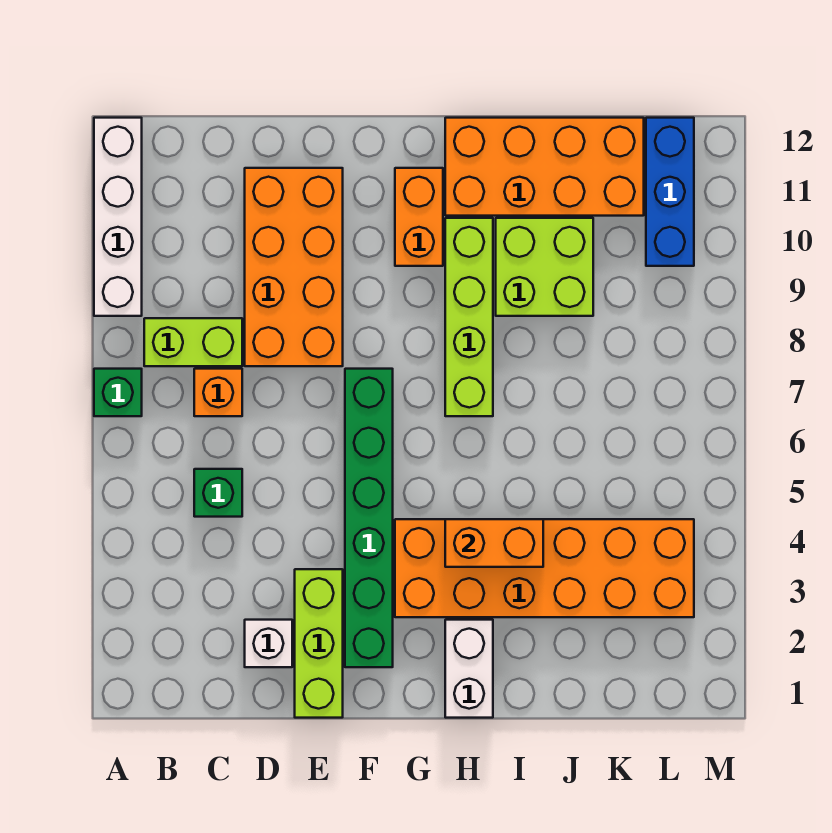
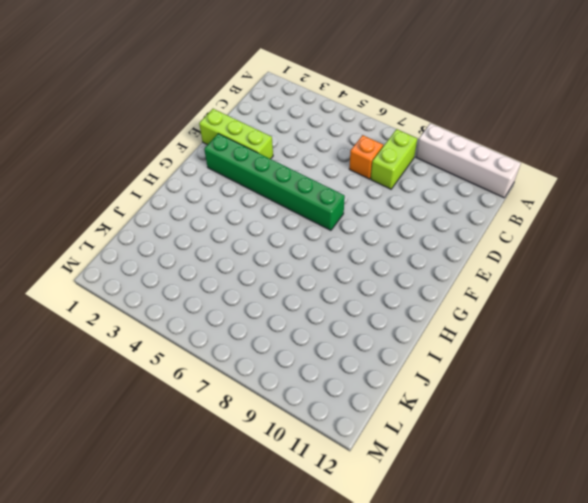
none -> green brick A7 level 1
none -> green brick C5 level 1
none -> white brick D2 level 1

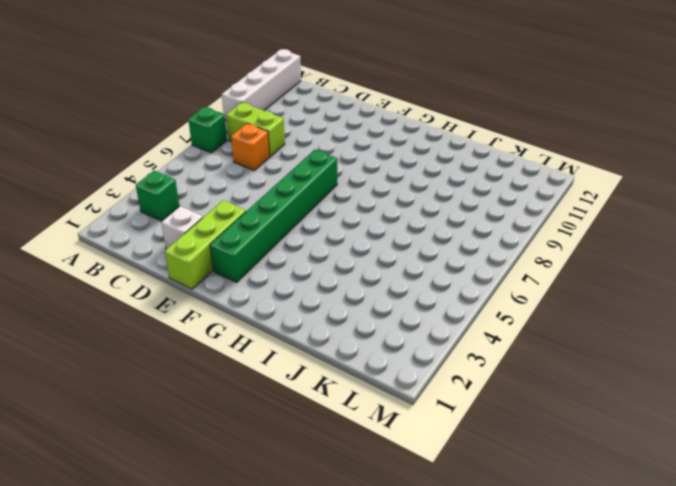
green brick B3 level 1 -> green brick C5 level 1
none -> orange brick D8:E11 level 1
none -> orange brick G3:L4 level 1
none -> orange brick G10:G11 level 1

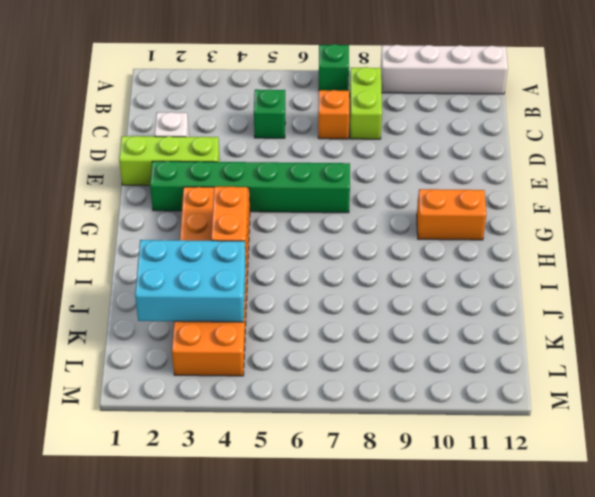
cyan brick J2:K4 level 2 -> none
none -> orange brick D8:E11 level 1
none -> white brick H1:H2 level 1
none -> lime brick H7:H10 level 1

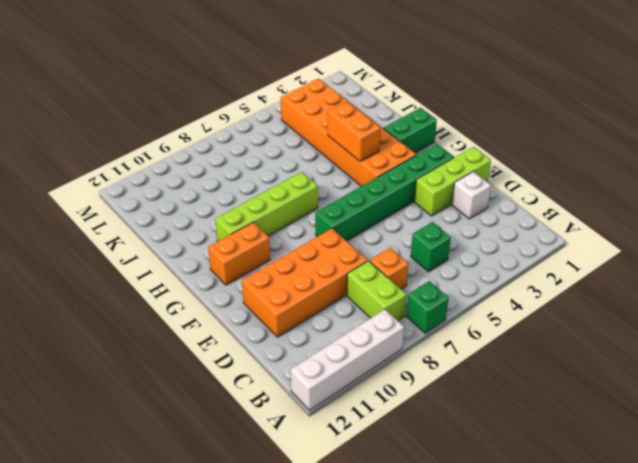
green brick H1:H2 level 1 -> white brick H1:H2 level 1
none -> orange brick H11:K12 level 1
none -> lime brick I9:J10 level 1
none -> blue brick L10:L12 level 1

